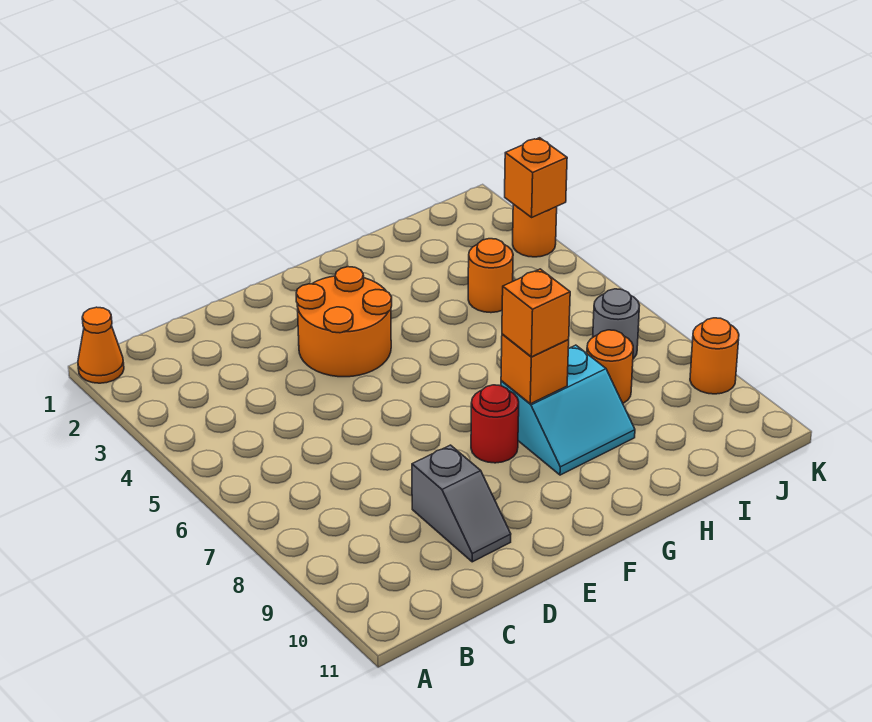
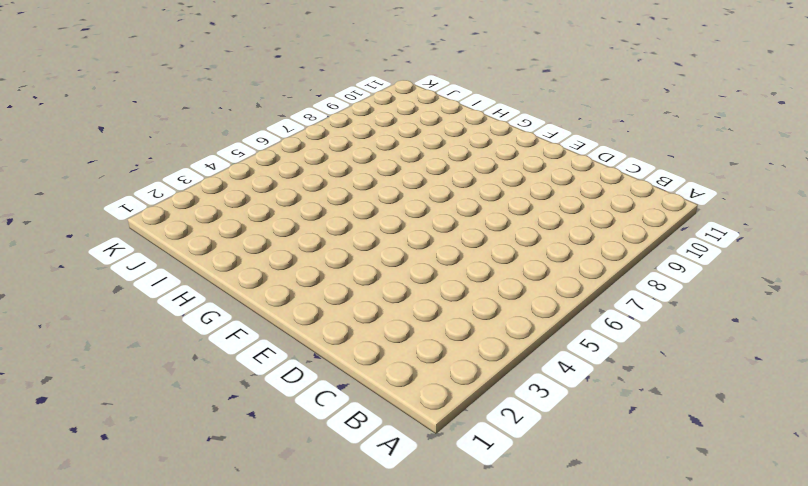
none -> orange cone A1 level 1
none -> grey slope D9:D10 level 1 top 9
none -> orange round brick E3:F4 level 1

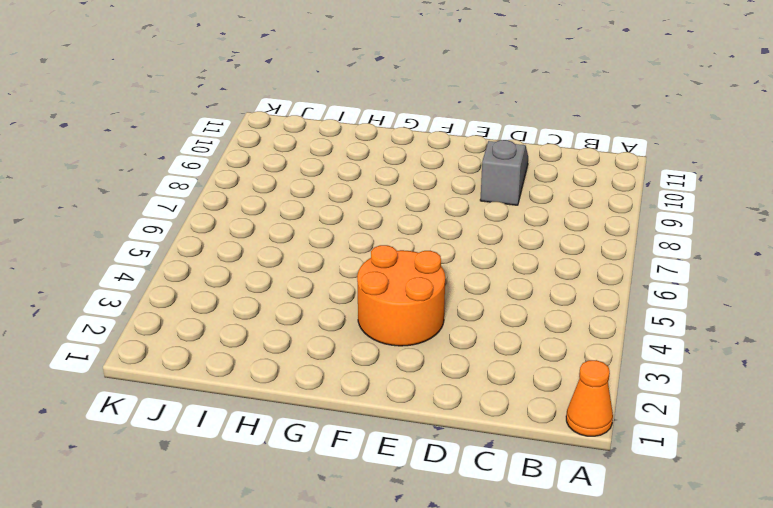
none -> red round brick F8 level 1
none -> cyan slope G8:H9 level 1 top 8
none -> orange round brick I4 level 1

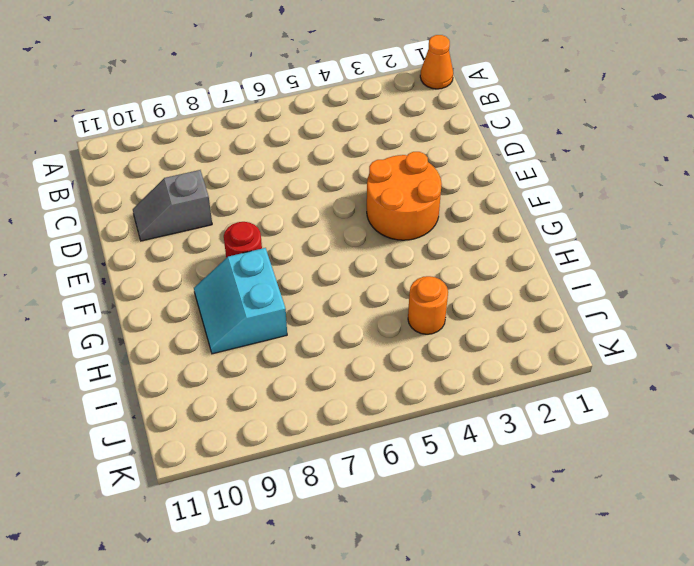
none -> orange round brick I8 level 1
none -> grey round brick J7 level 1
none -> orange round brick K3 level 1

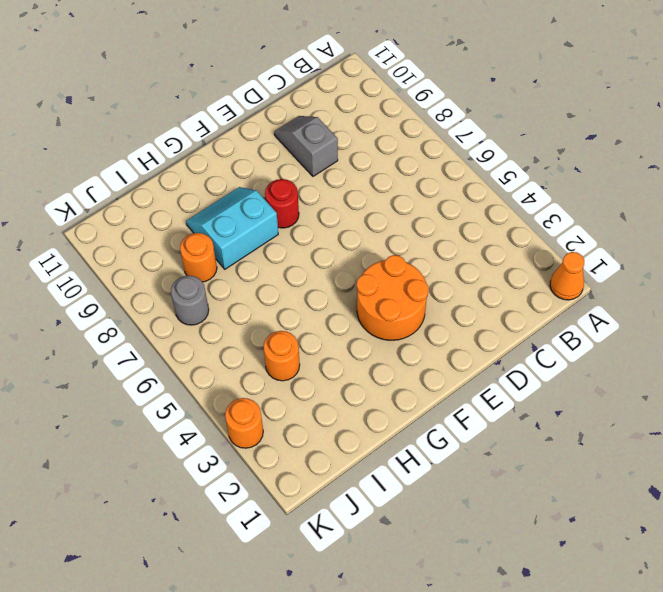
none -> orange round brick K9 level 1
none -> orange brick G8 level 2
none -> orange brick K3 level 2

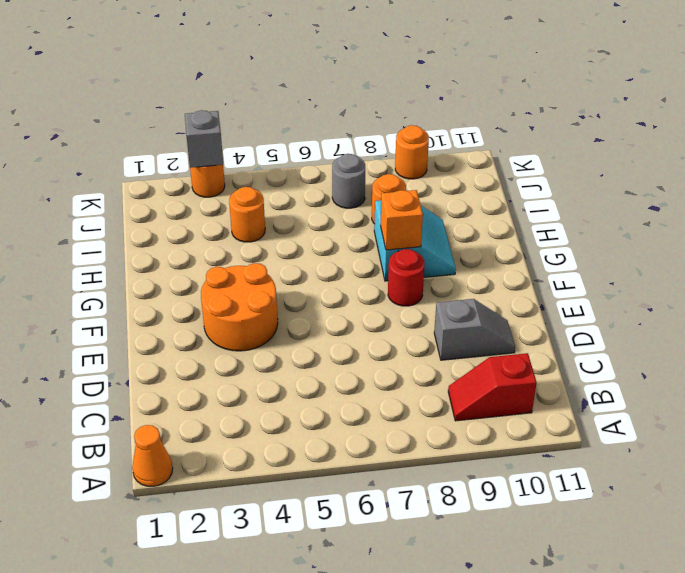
red slope B9:B10 level 1 top 10 -> none
grey brick K3 level 2 -> orange brick K3 level 2
none -> orange brick G8 level 3

